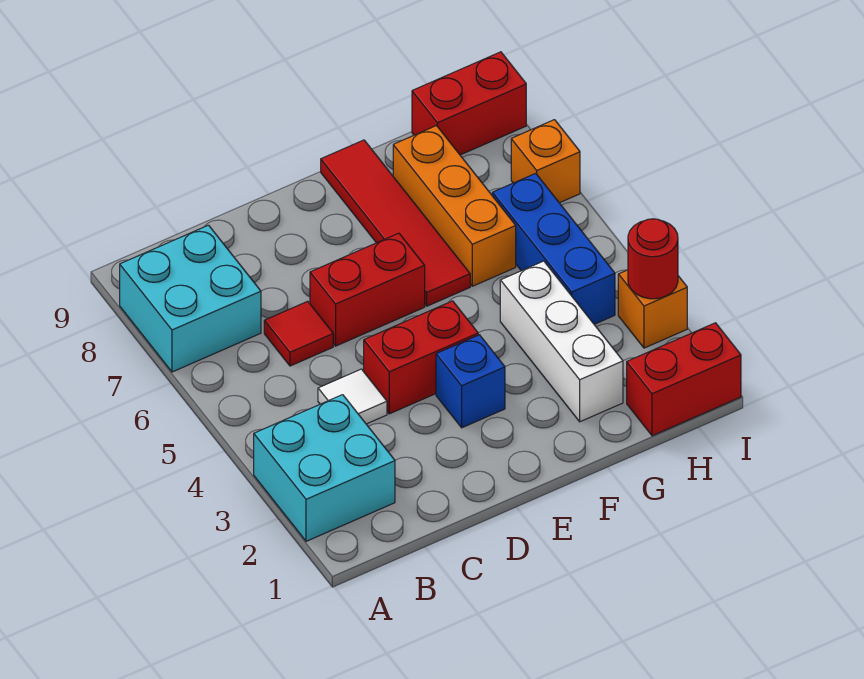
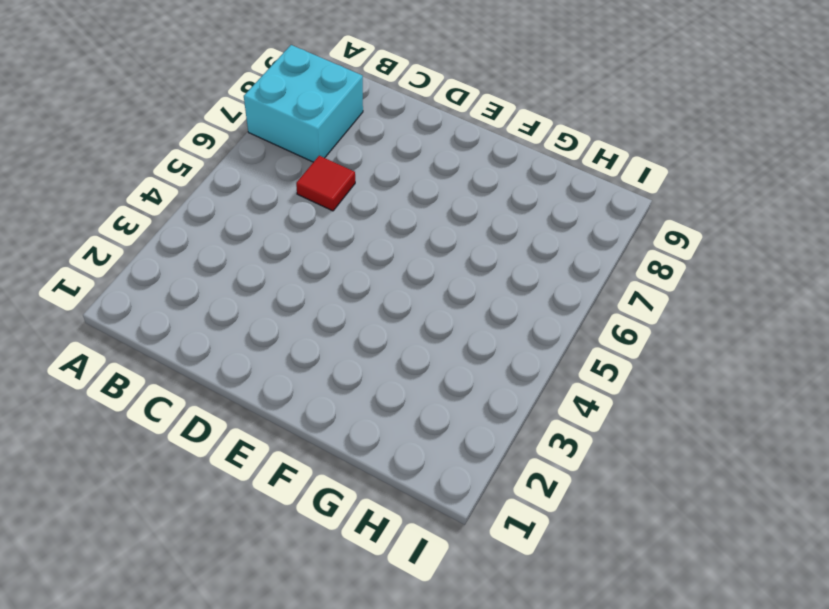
none -> cyan brick A2:B3 level 1
none -> white tile C4 level 1
none -> red brick D4:E4 level 1

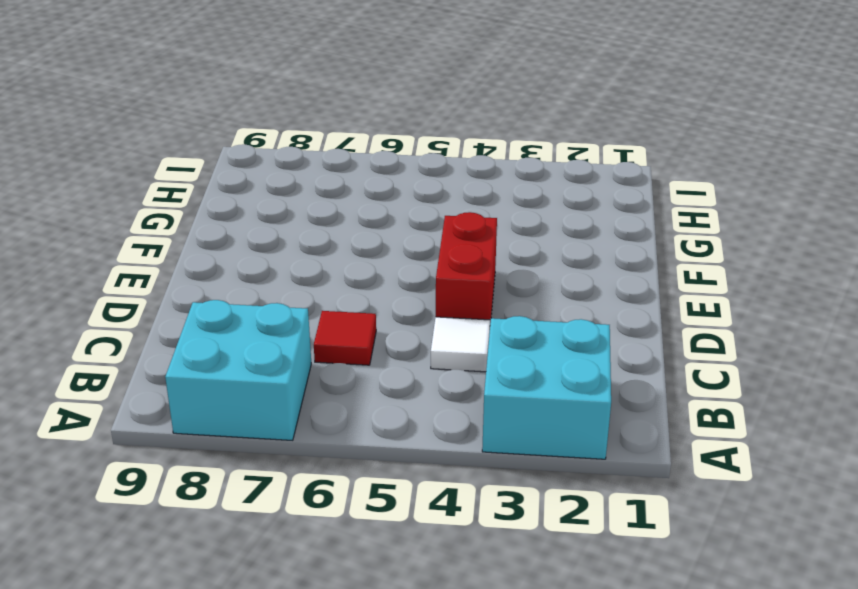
none -> red brick D6:E6 level 1
none -> blue brick E3 level 1
none -> red tile F6:F9 level 1

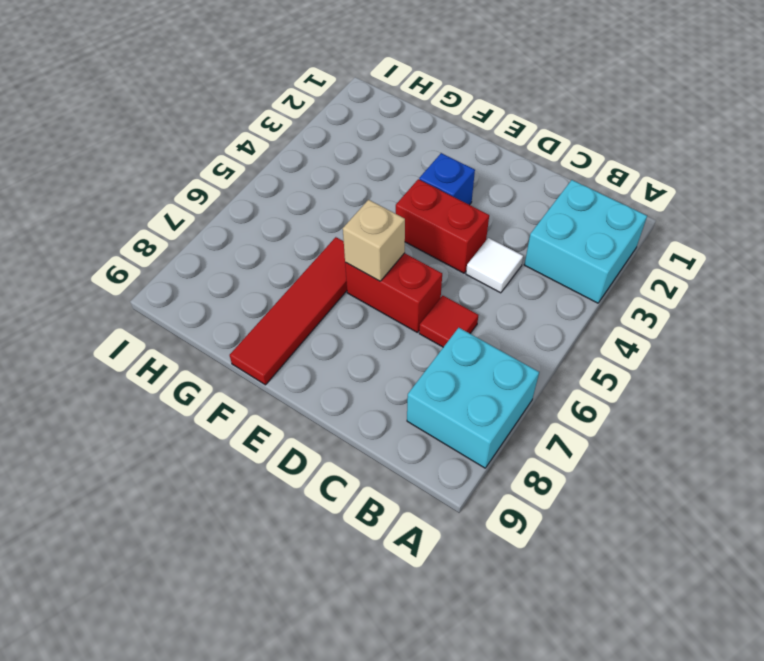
tan brick E6 level 2 -> none
none -> white brick G2:G4 level 1
none -> orange brick G6:G8 level 1
none -> red brick H1:I1 level 1

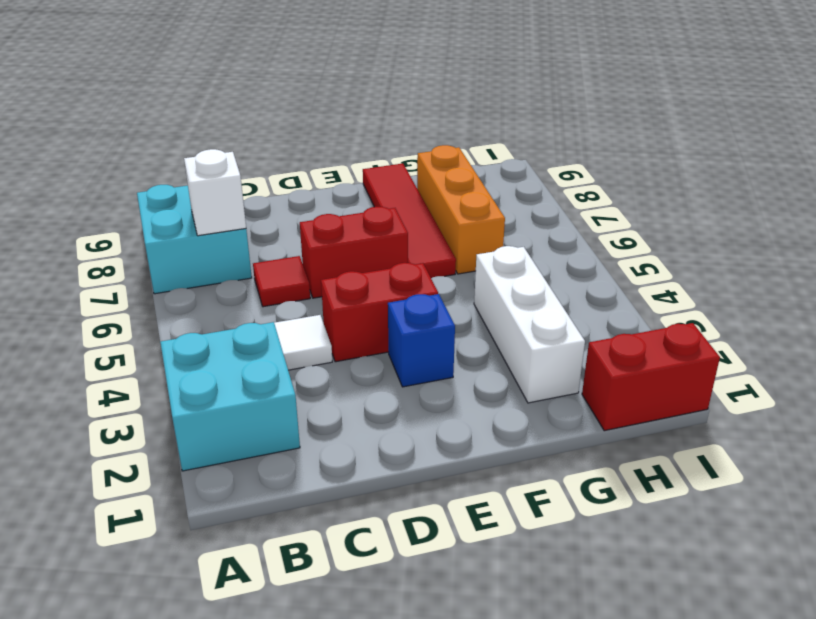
white brick B7 level 2 -> none
none -> blue brick H4:H6 level 1
none -> red brick H9:I9 level 1
none -> orange brick I3 level 1

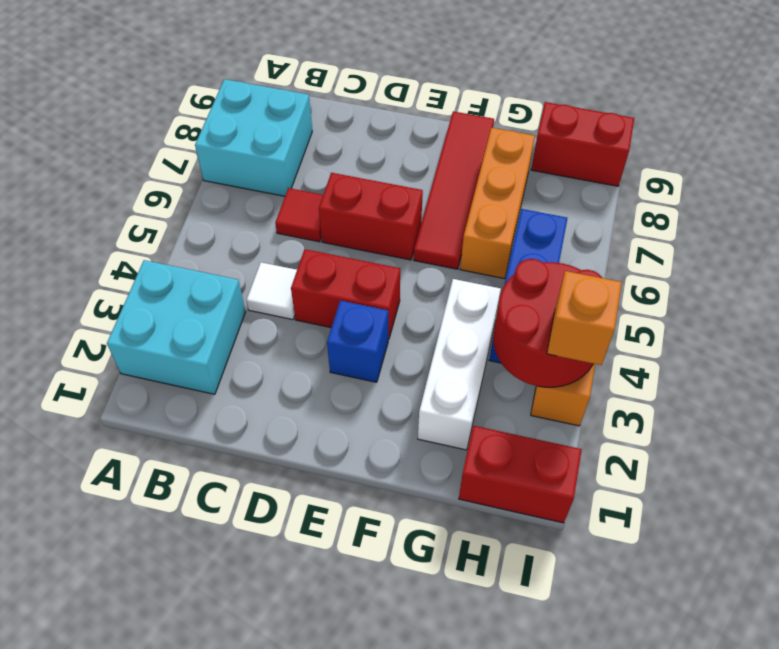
red round brick H3:I4 level 2 -> red round brick I3 level 2
orange brick I3 level 3 -> orange brick I7 level 1

